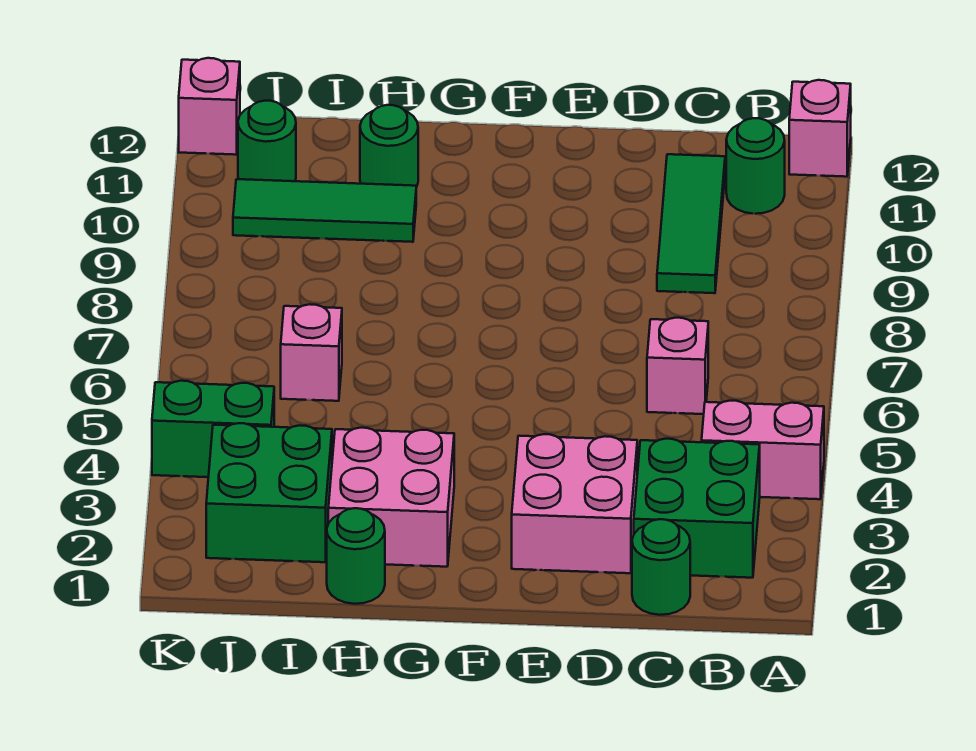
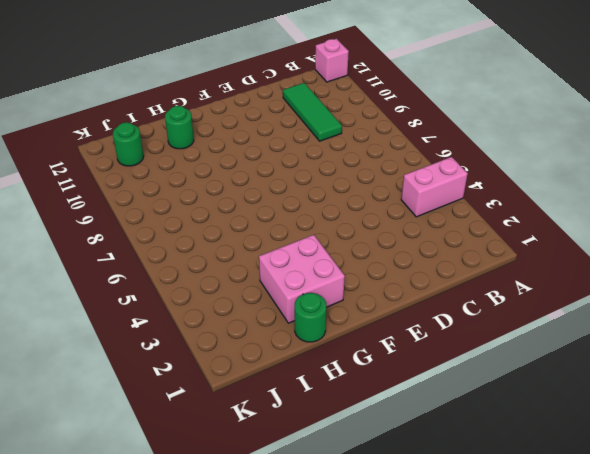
none -> green brick B2:C3 level 1
none -> green round brick B11 level 1
none -> green round brick C1 level 1

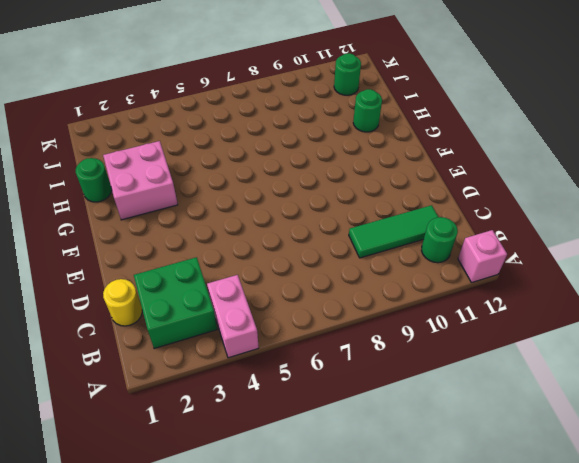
yellow round brick C1 level 1 -> green round brick C1 level 1
none -> pink brick C6 level 1
none -> pink brick D2:E3 level 1
none -> green tile H10:J10 level 1

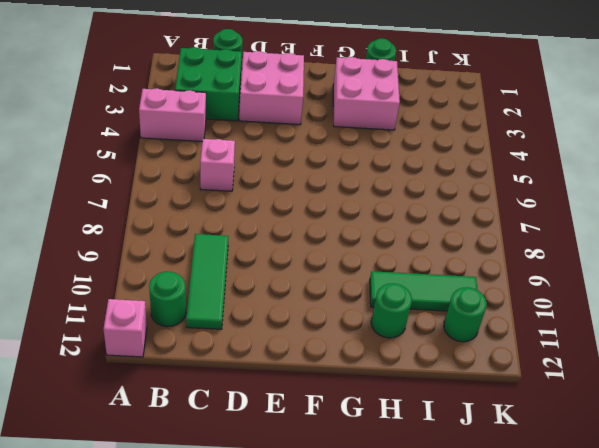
none -> green brick I2:J3 level 1
none -> pink brick I6 level 1
none -> green brick J4:K4 level 1

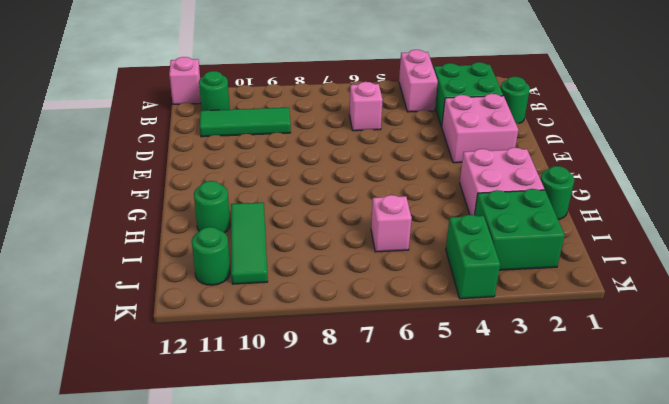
none -> pink brick K12 level 1

